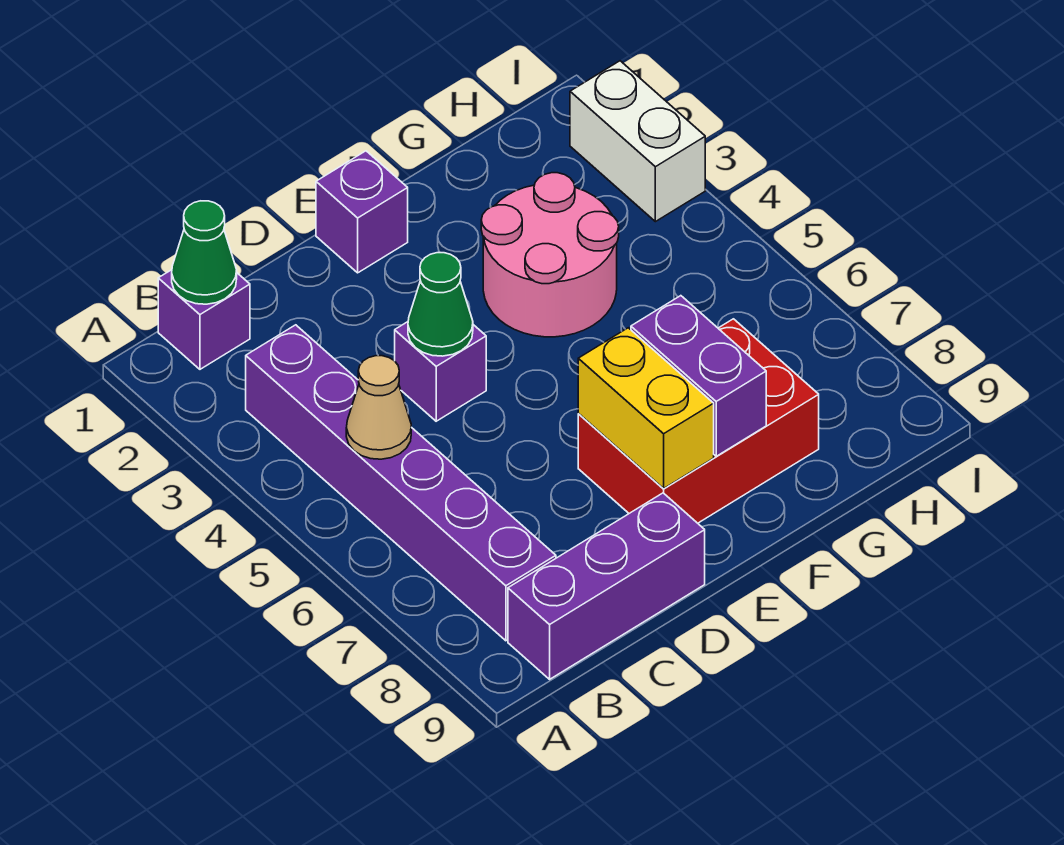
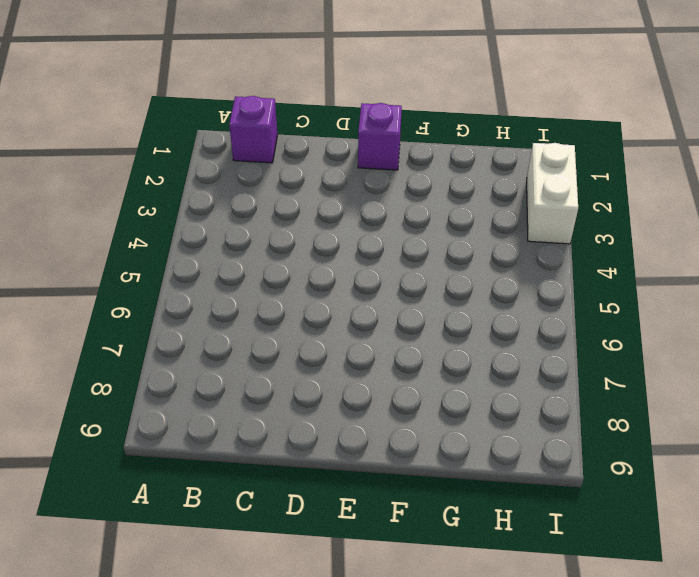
none -> purple brick B3:B8 level 1
none -> purple brick B9:D9 level 1
none -> purple brick D4 level 1

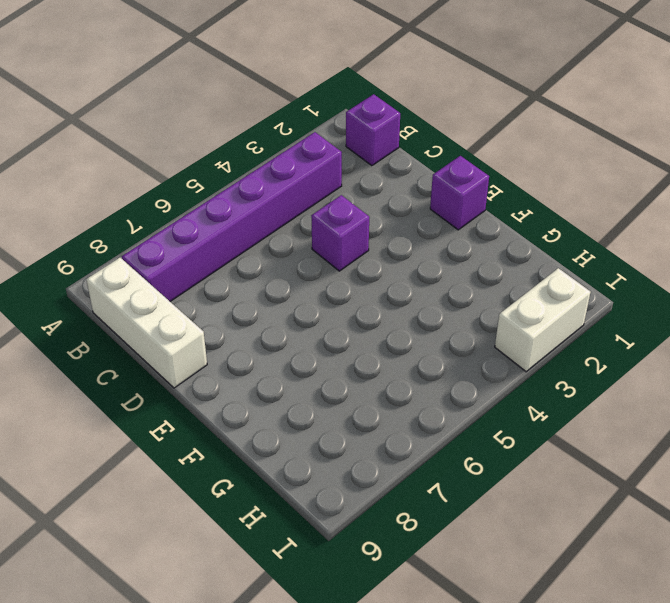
white brick B9:D9 level 1 -> purple brick B9:D9 level 1
none -> red brick E7:G8 level 1
none -> pink round brick F3:G4 level 1
none -> green cone B1 level 2

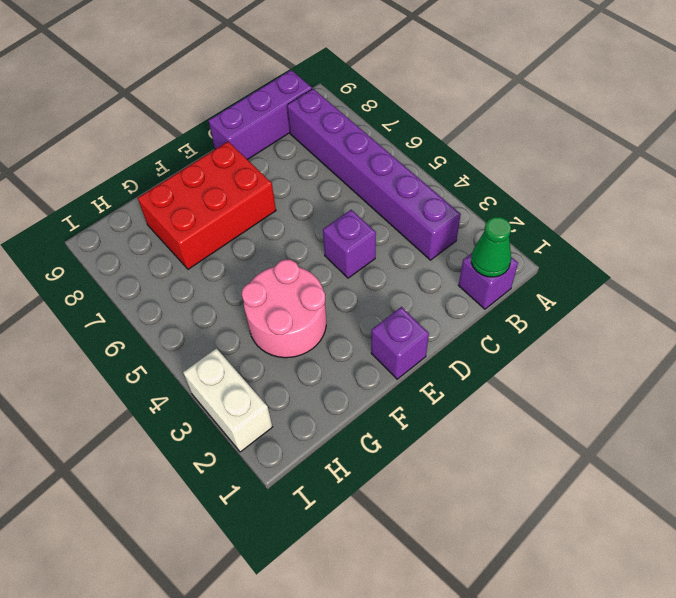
none -> tan cone B5 level 2
none -> green cone D4 level 2
none -> yellow brick E7:E8 level 2

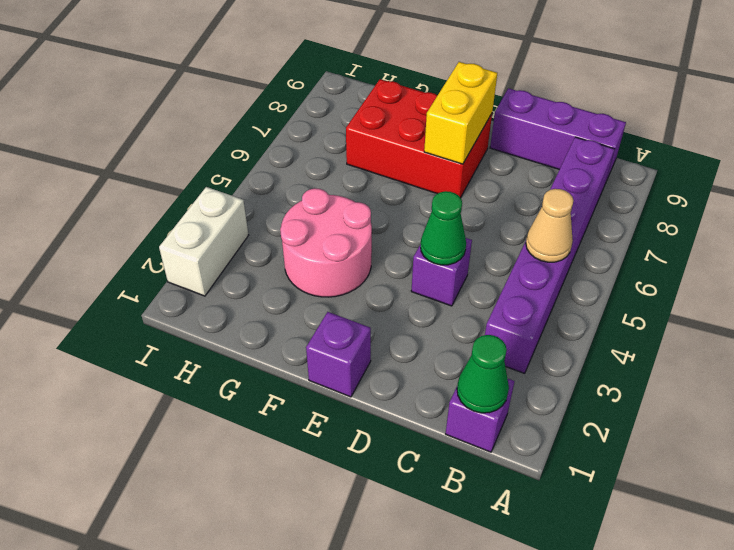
none -> purple brick F7:F8 level 2

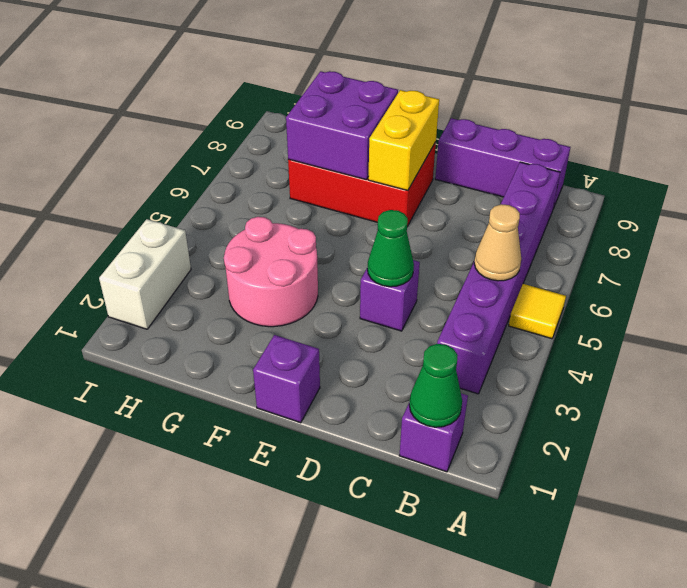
yellow tile A5 level 1 -> none
purple brick F7:G8 level 2 -> purple brick F7:F8 level 2

